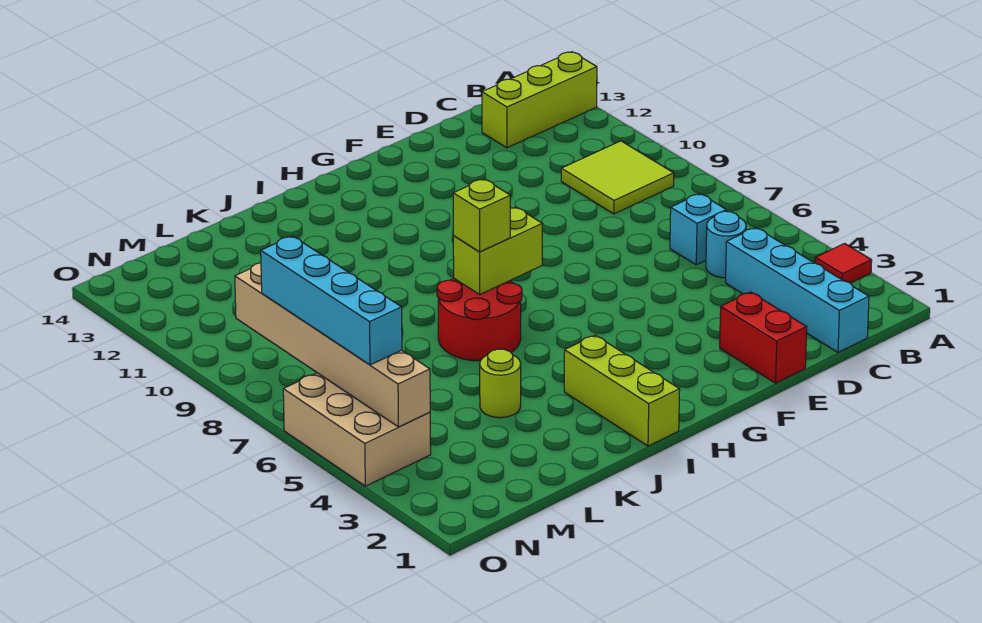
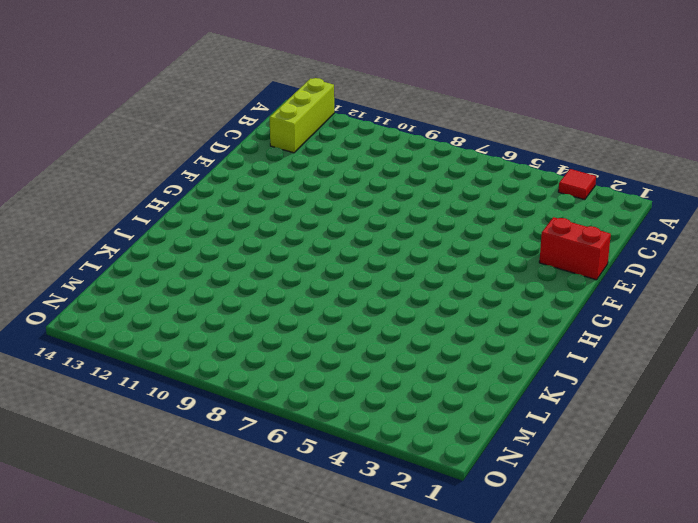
none -> lime tile B9:C10 level 1
none -> cyan brick C1:C4 level 1
none -> cyan round brick C5 level 1

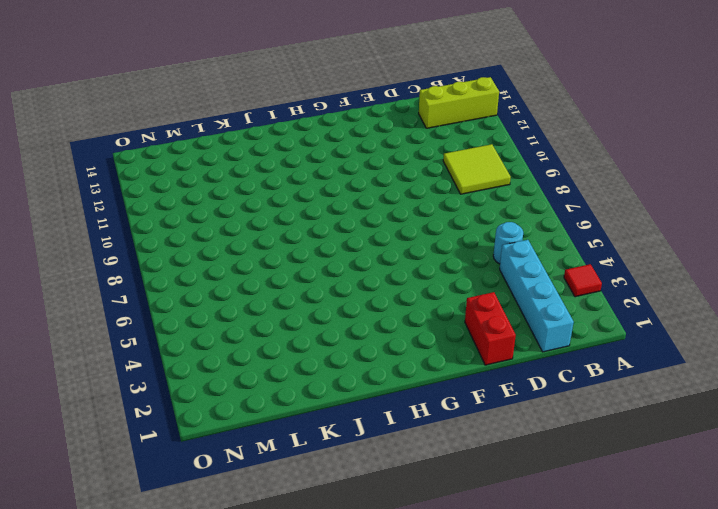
none -> cyan brick C6 level 1
none -> lime brick I1:I3 level 1
none -> red round brick I6:J7 level 1

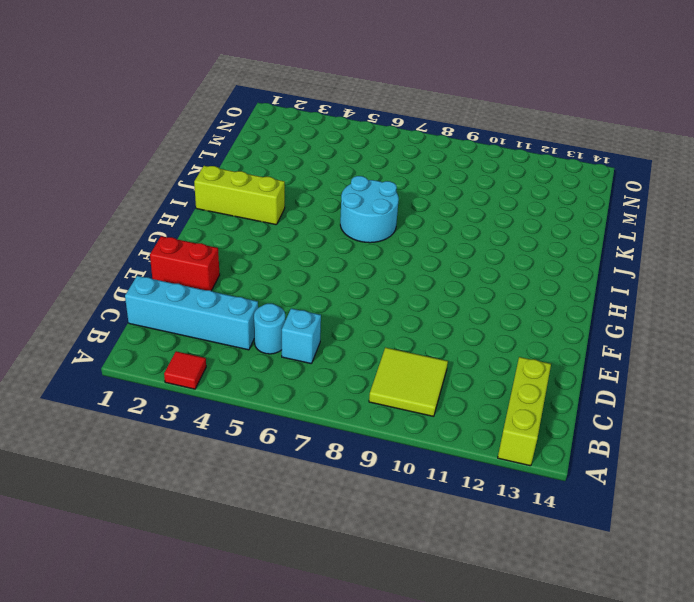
cyan round brick I6:J7 level 1 -> red round brick I6:J7 level 1
none -> lime round brick K4 level 1
none -> tan brick N4:O6 level 1
none -> lime brick H7:I7 level 2

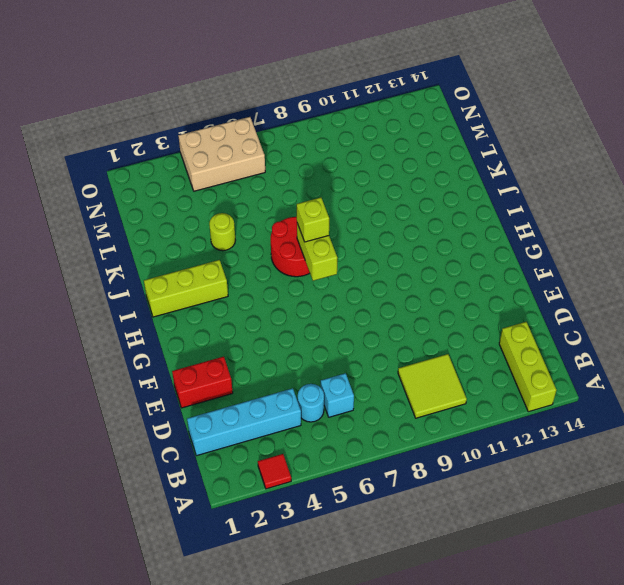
none -> tan brick N4:N9 level 2
none -> cyan brick N5:N8 level 3

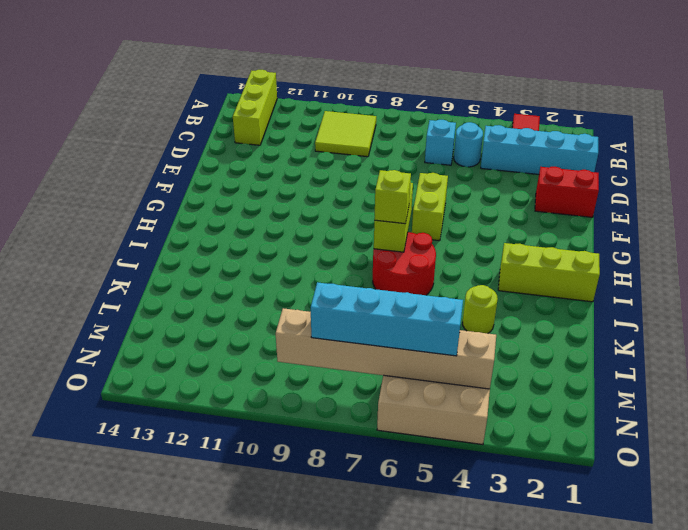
lime brick F6:G6 level 1 -> none

